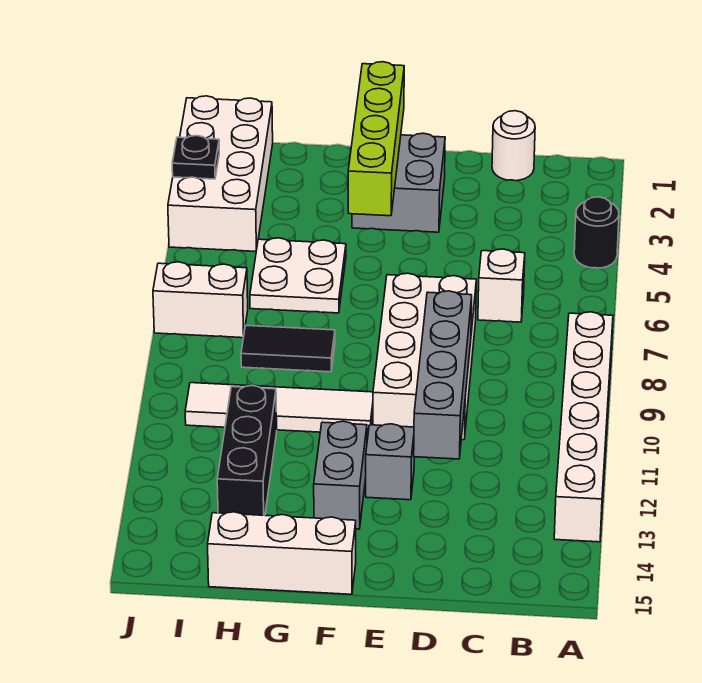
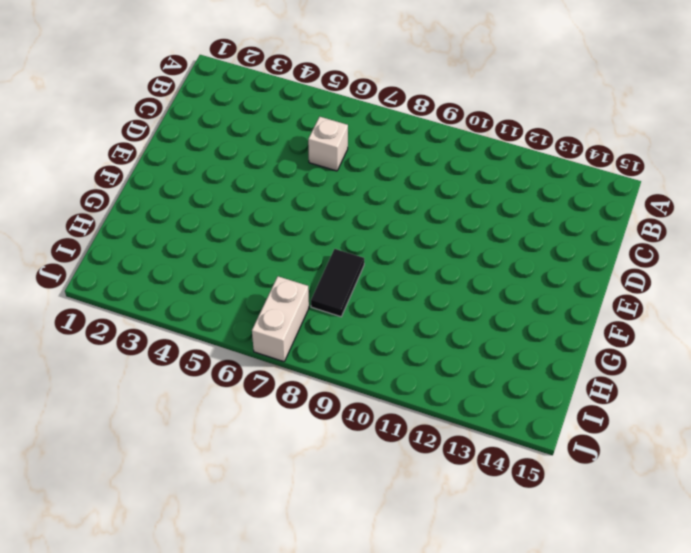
none -> black round brick A4 level 1
none -> white brick A8:A13 level 1
none -> white round brick C1 level 1

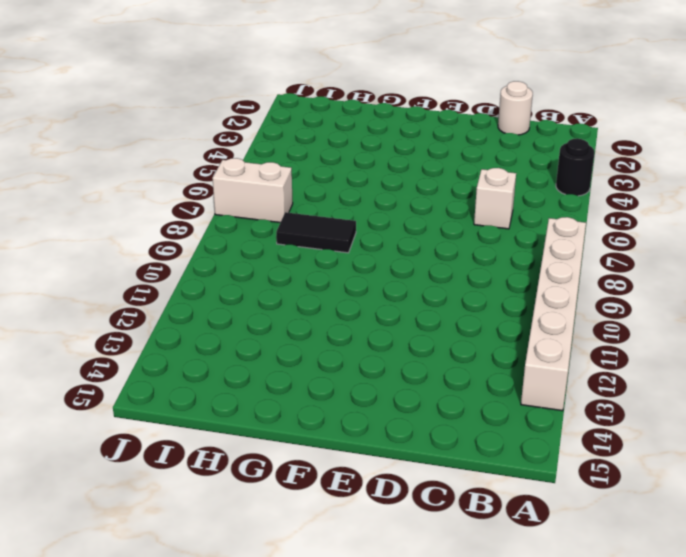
none -> white brick D7:E10 level 1
none -> grey brick E2:F3 level 1
none -> grey brick E12 level 1

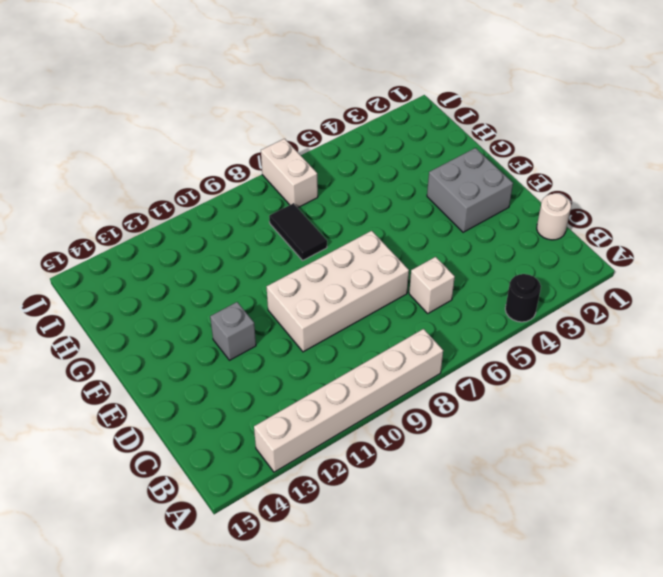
none -> white tile F10:I10 level 1
none -> grey brick F12:F13 level 1
none -> white brick F15:H15 level 1

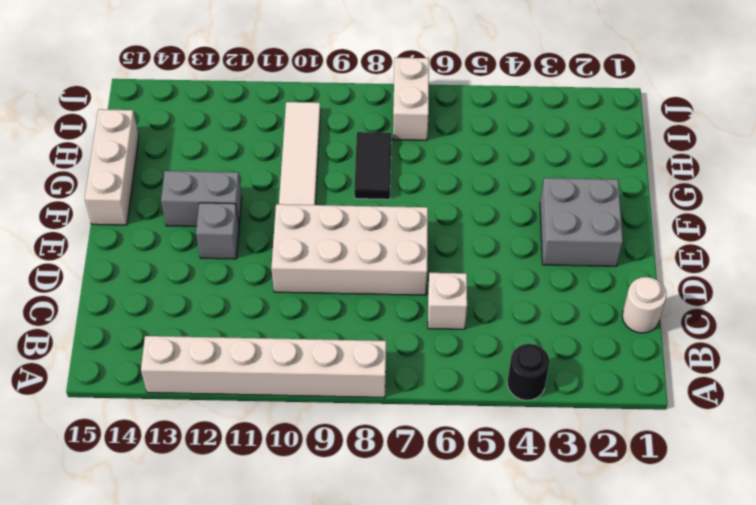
none -> white plate G5:H6 level 1
none -> black brick H11:H13 level 1
none -> white brick I1:J4 level 1

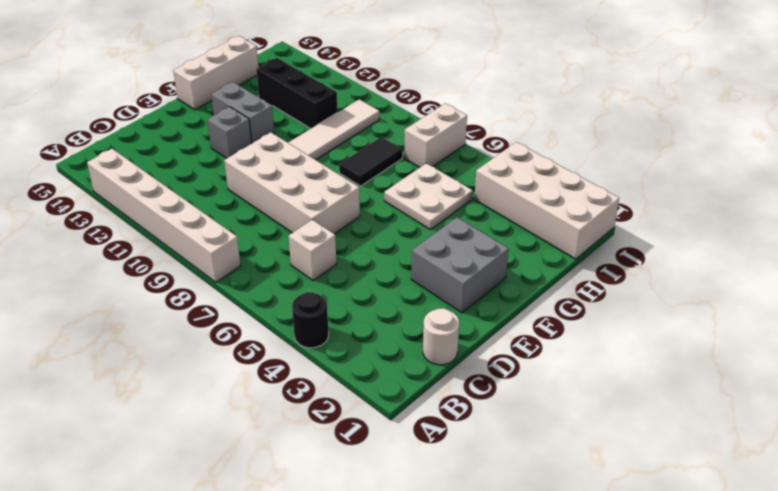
none -> grey brick D9:D12 level 2
none -> lime brick F1:F4 level 2
none -> black plate J3 level 2

